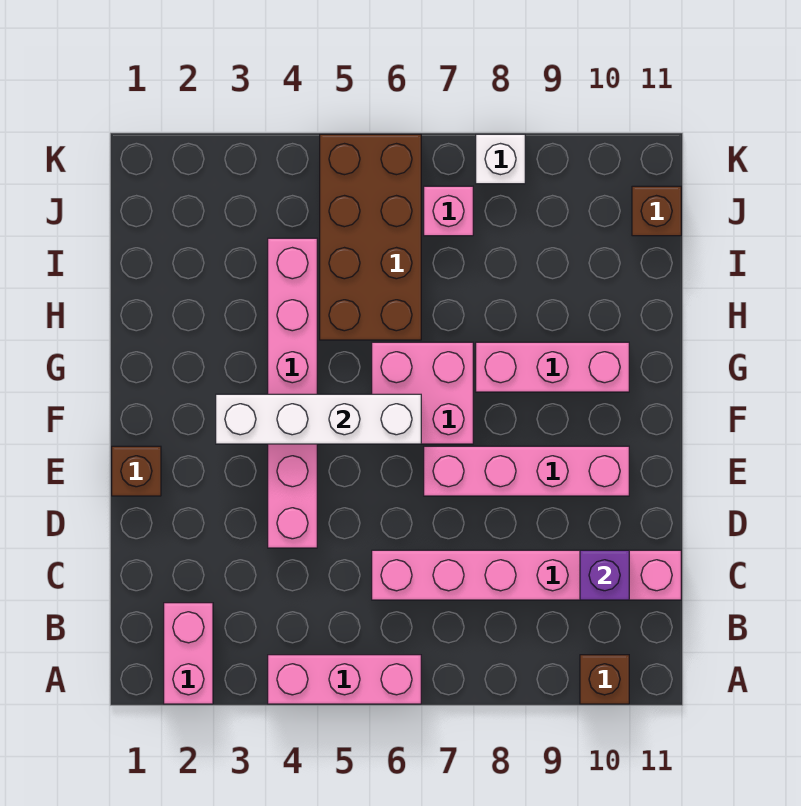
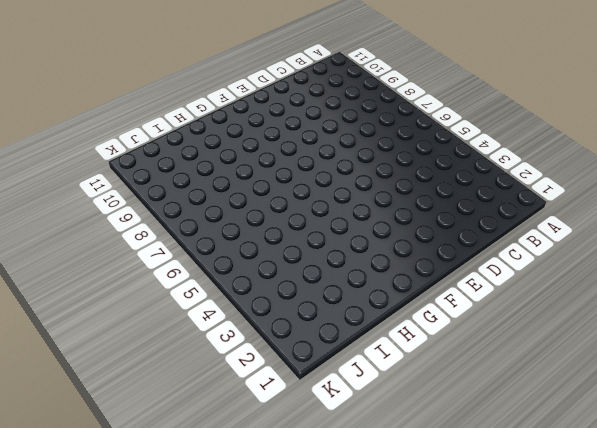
none -> pink brick A2:B2 level 1
none -> pink brick A4:A6 level 1
none -> brown brick A10 level 1

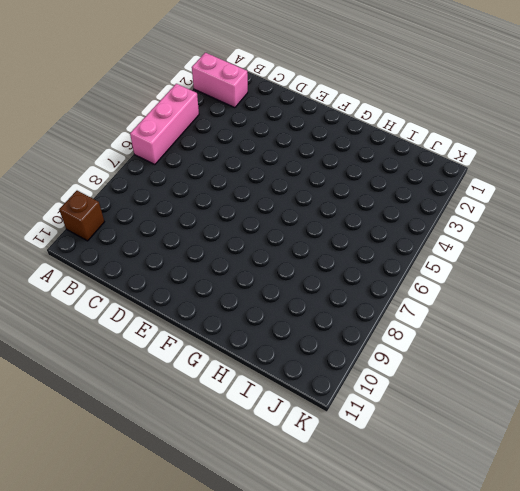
none -> pink brick C6:C11 level 1
none -> pink brick D4:I4 level 1
none -> brown brick E1 level 1

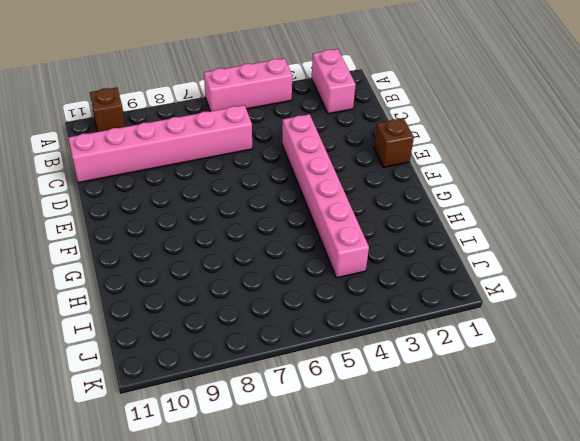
none -> pink brick E7:E10 level 1
none -> pink brick F6:G7 level 1
none -> pink brick G8:G10 level 1

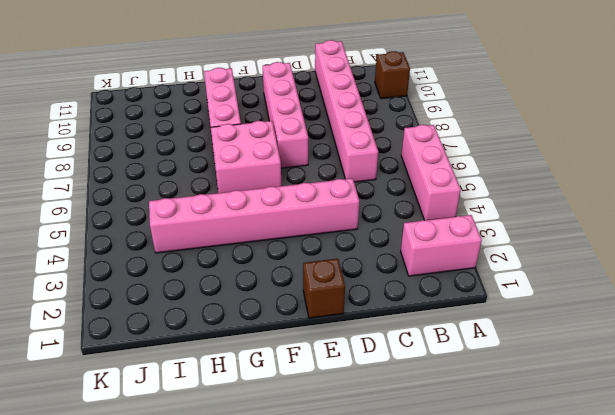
none -> brown brick H5:K6 level 1
none -> pink brick J7 level 1
none -> brown brick J11 level 1

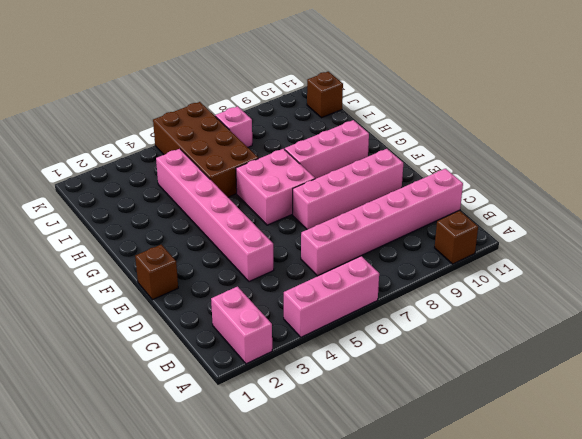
none -> white brick K8 level 1
none -> purple brick C10 level 2
none -> white brick F3:F6 level 2

